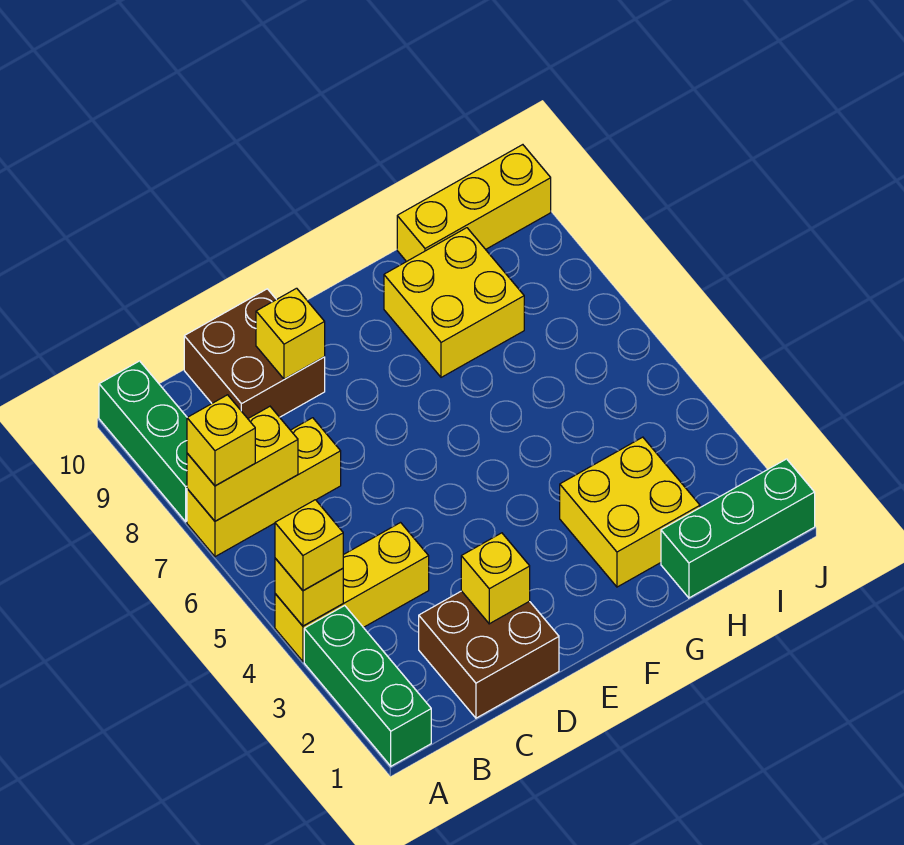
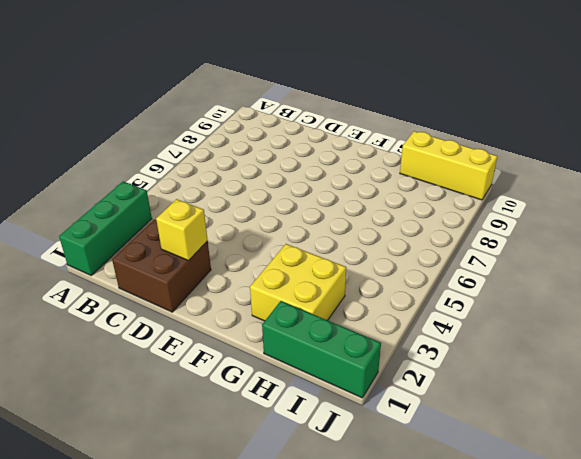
none -> yellow brick A4:C4 level 1
none -> yellow brick A7:C7 level 1
none -> green brick A8:A10 level 1

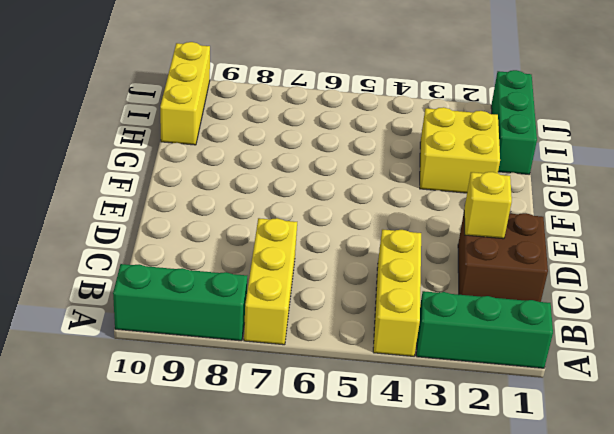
none -> brown brick C9:D10 level 1
none -> yellow brick G8:H9 level 1
none -> yellow brick A4 level 2

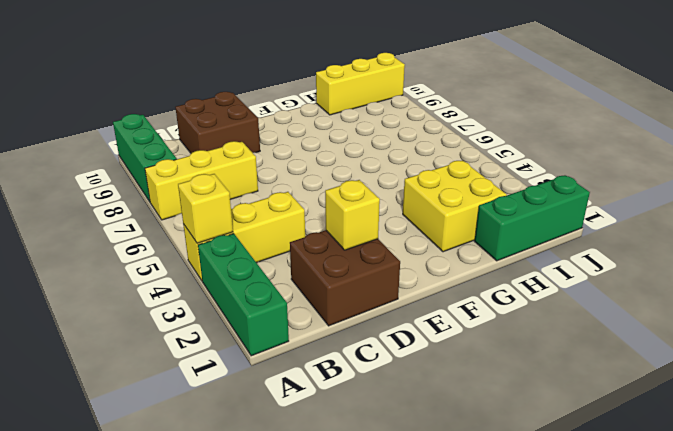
none -> yellow brick G8:H9 level 1
none -> yellow brick A7:B7 level 2
none -> yellow brick D9 level 2

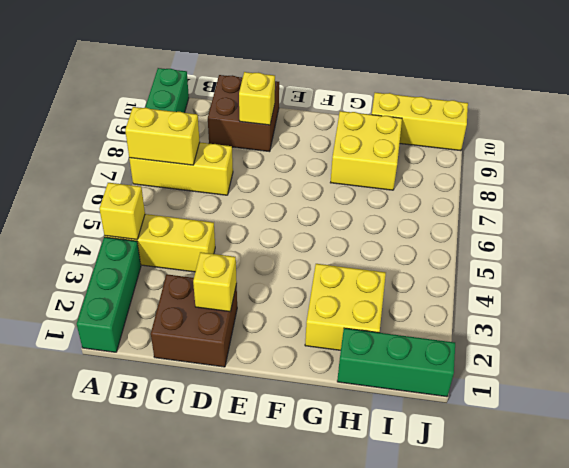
none -> yellow brick A4 level 3
none -> yellow brick A7 level 3

